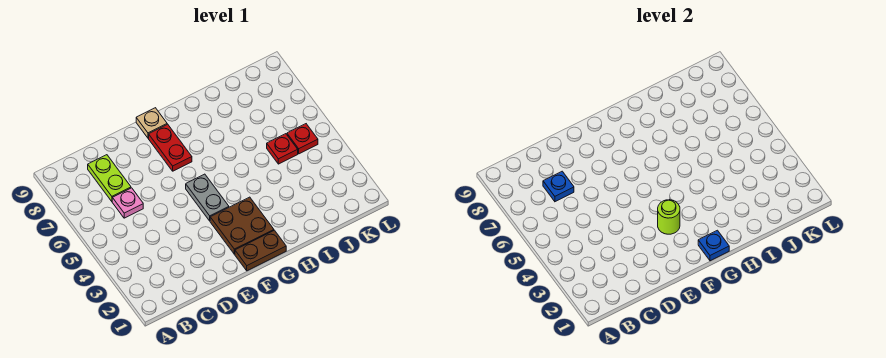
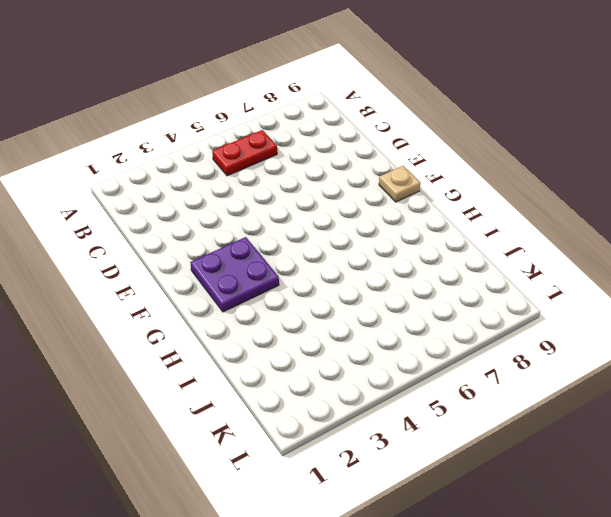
red plate B5:B6 level 1 -> red plate F7:F8 level 1
purple plate F2:G3 level 1 -> brown plate F2:G3 level 1
none -> pink plate C6 level 1
none -> lime plate C7:C8 level 1
none -> brown plate F1:G1 level 1

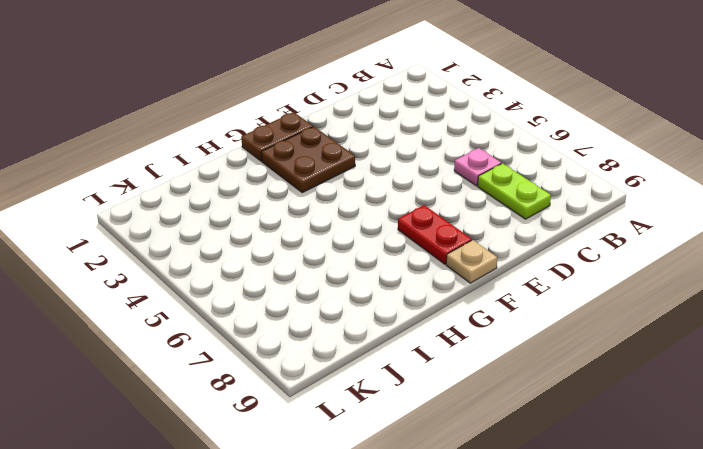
none -> grey plate F4:F5 level 1
none -> red plate J5 level 1
none -> red plate K5 level 1

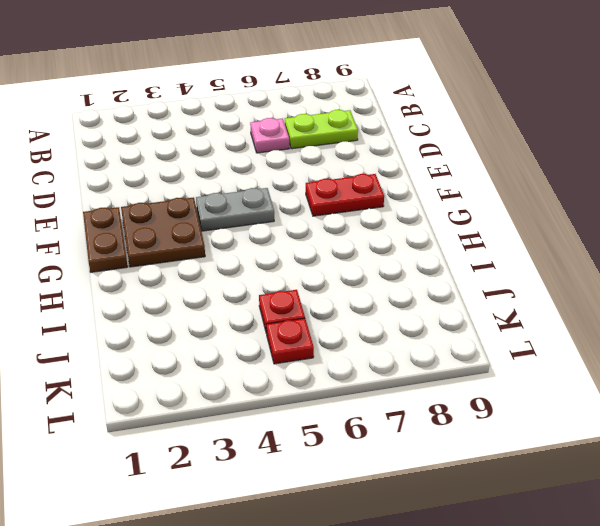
none -> tan plate F9 level 1
none -> blue plate C7 level 2
none -> lime round brick F3 level 2

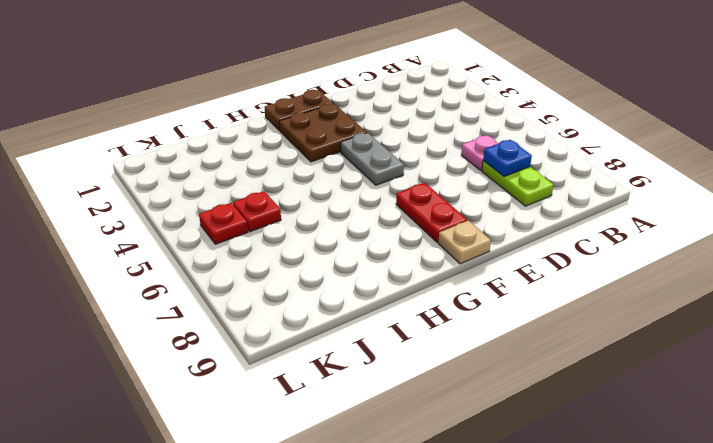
none -> lime round brick F3 level 2
none -> blue plate G1 level 2

